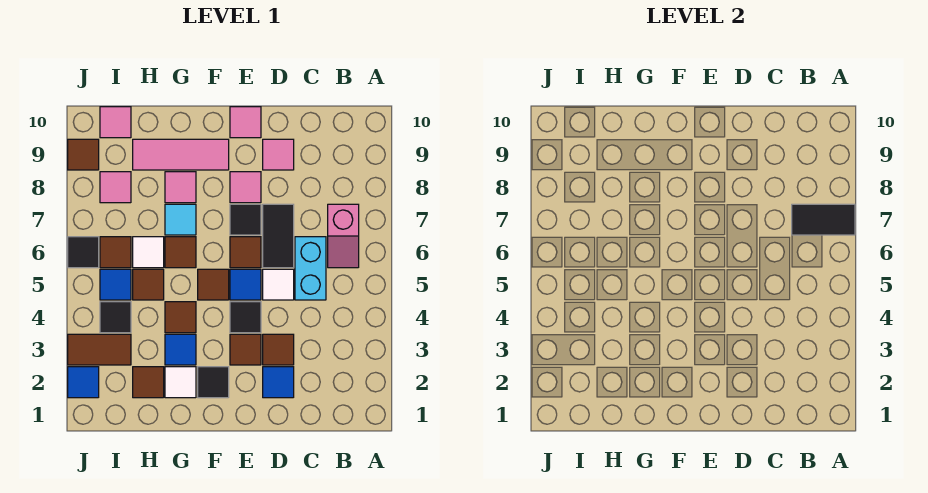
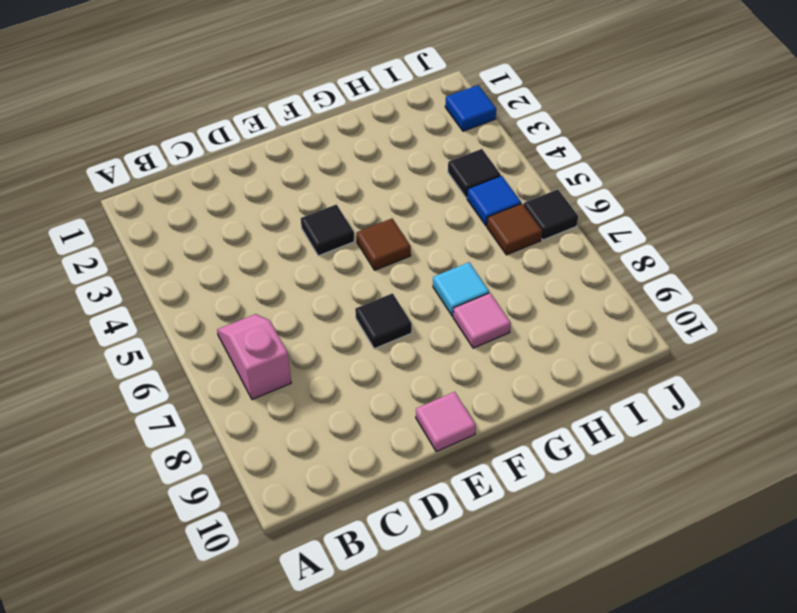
none -> cyan brick C5:C6 level 1
none -> blue tile D2 level 1
none -> brown tile D3 level 1
none -> white tile D5 level 1

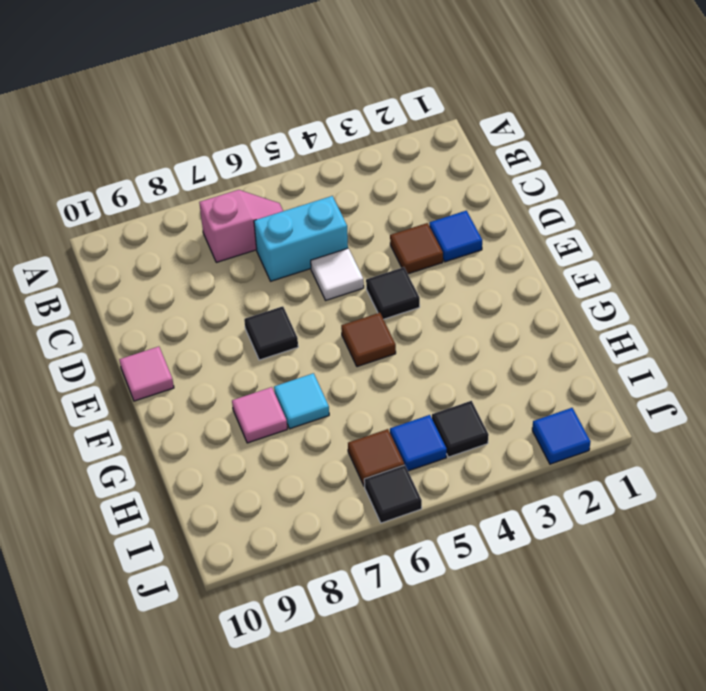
none -> black tile D6:D7 level 1
none -> pink tile D9 level 1
none -> brown tile E3 level 1
none -> blue tile E5 level 1

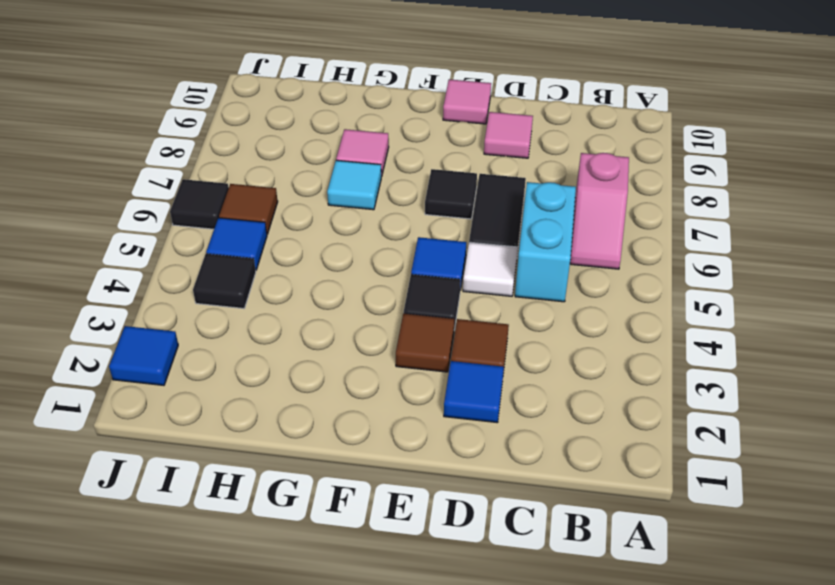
none -> brown tile E6 level 1
none -> pink tile E8 level 1
none -> black tile F2 level 1
none -> brown tile F5 level 1

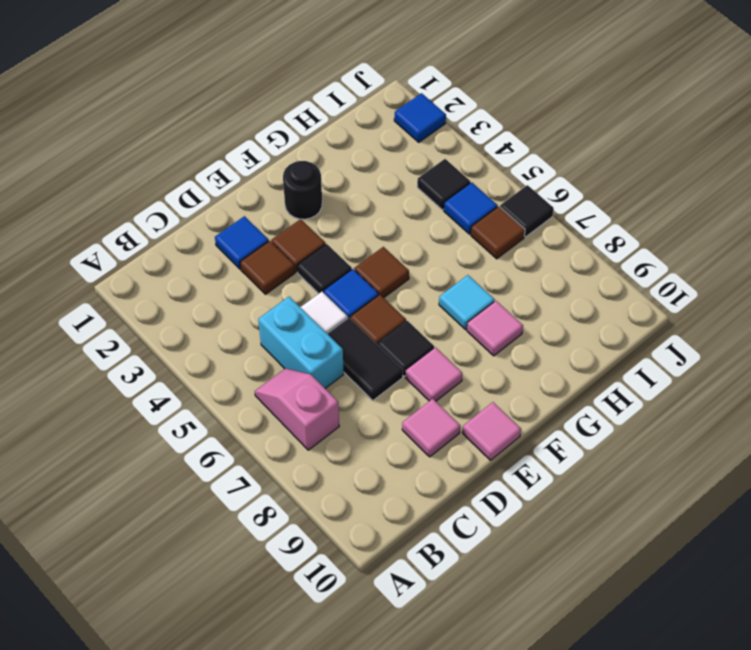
black round brick F2 level 1 -> black tile F2 level 1
none -> pink tile F9:H9 level 1
none -> white tile G2 level 1
none -> blue tile G3 level 1
none -> brown tile G4 level 1

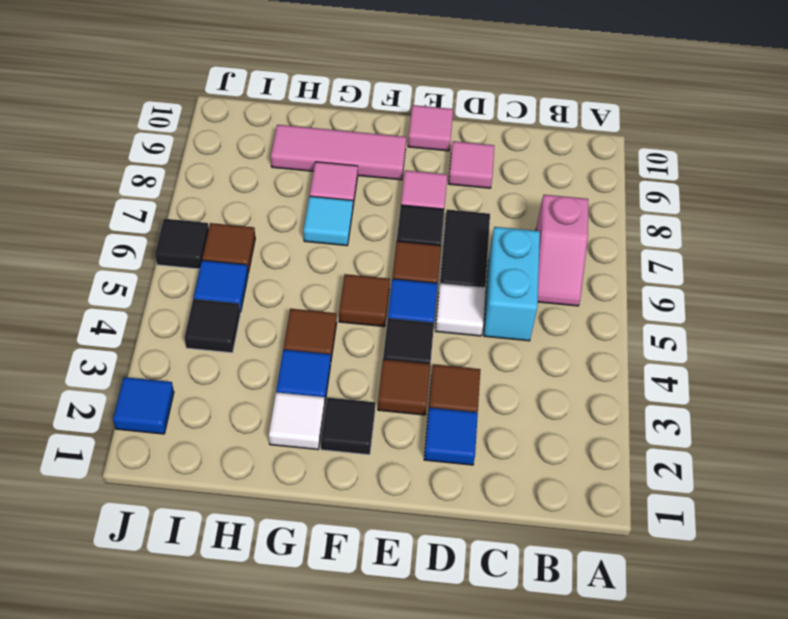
none -> brown tile G6 level 1
none -> brown tile H2 level 1
none -> brown tile H5 level 1
none -> white tile H6 level 1

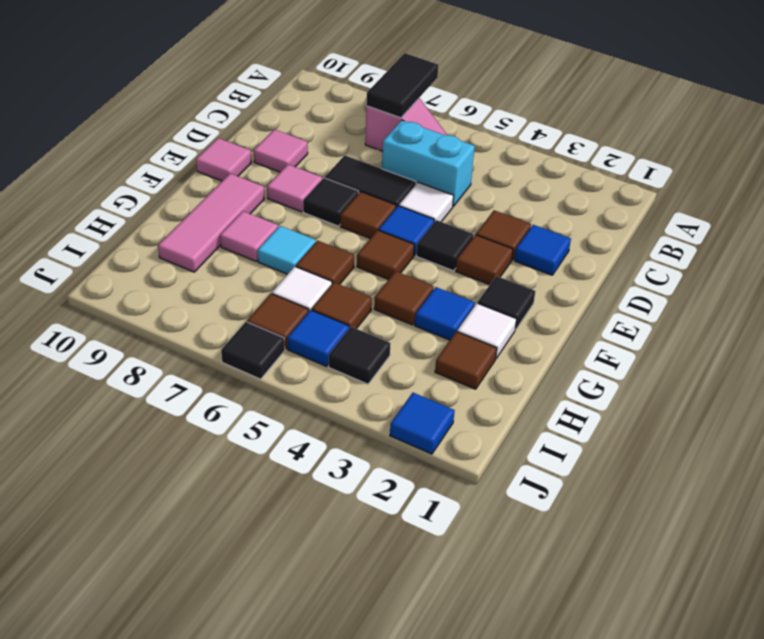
none -> brown tile I3:J3 level 1
none -> pink tile I8 level 1
none -> pink tile I10 level 1
none -> brown tile J9 level 1

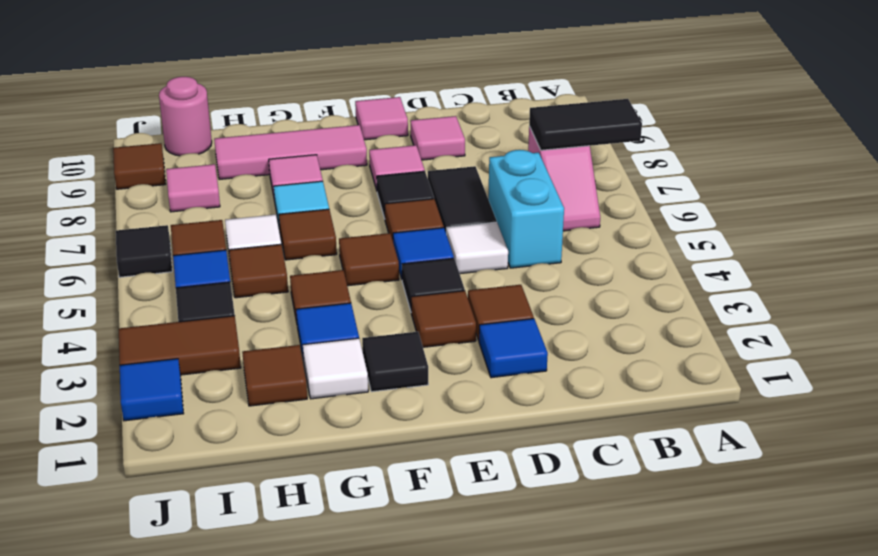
pink round brick I10 level 1 -> pink tile I10 level 1

